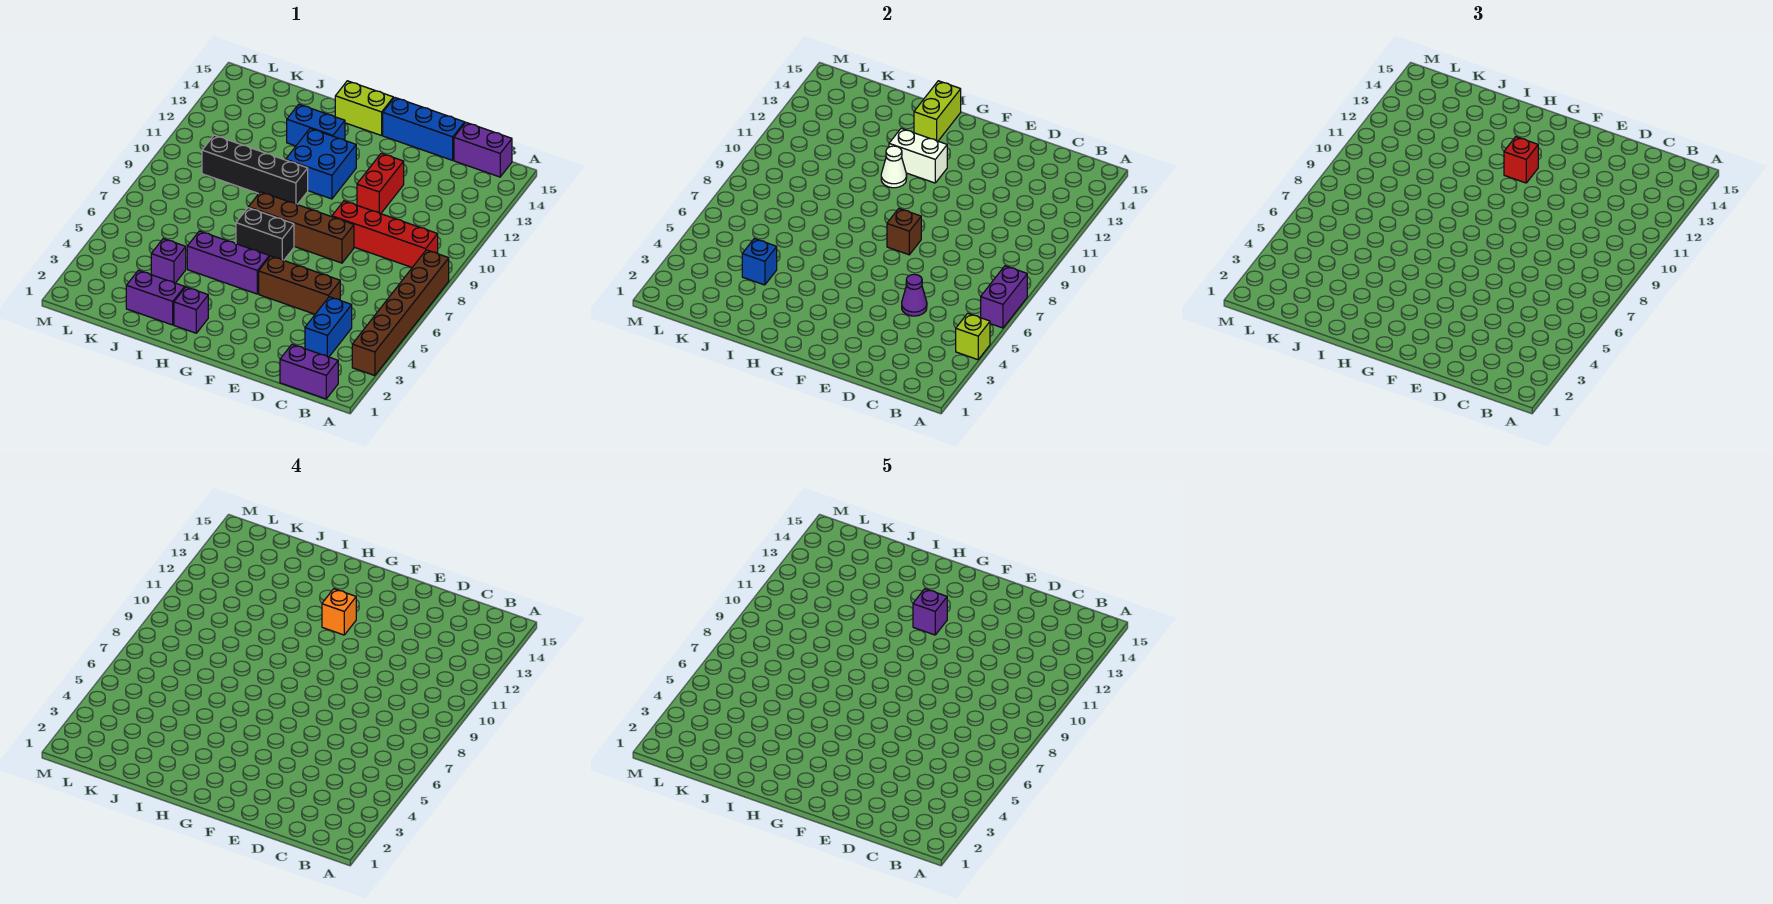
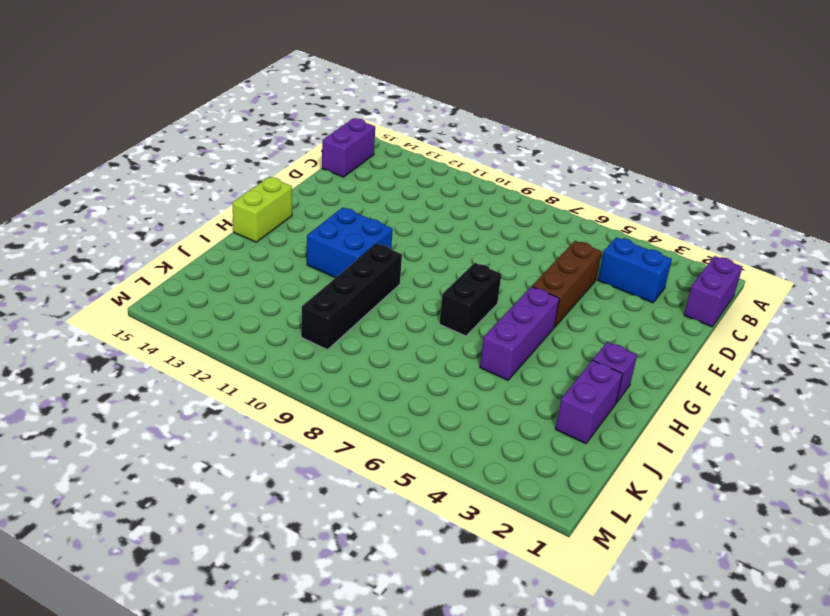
none -> brown brick A3:A8 level 1
none -> red brick B9:E9 level 1
none -> blue brick D15:F15 level 1

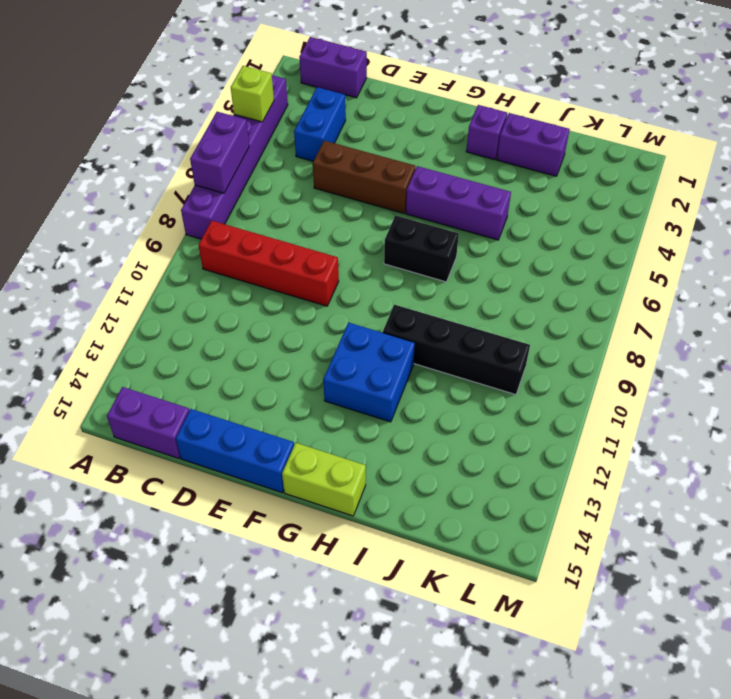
purple brick A3:A8 level 1 -> brown brick A3:A8 level 1
none -> brown brick E8:H8 level 1
none -> red brick E11:E12 level 1
none -> blue brick H13:I13 level 1

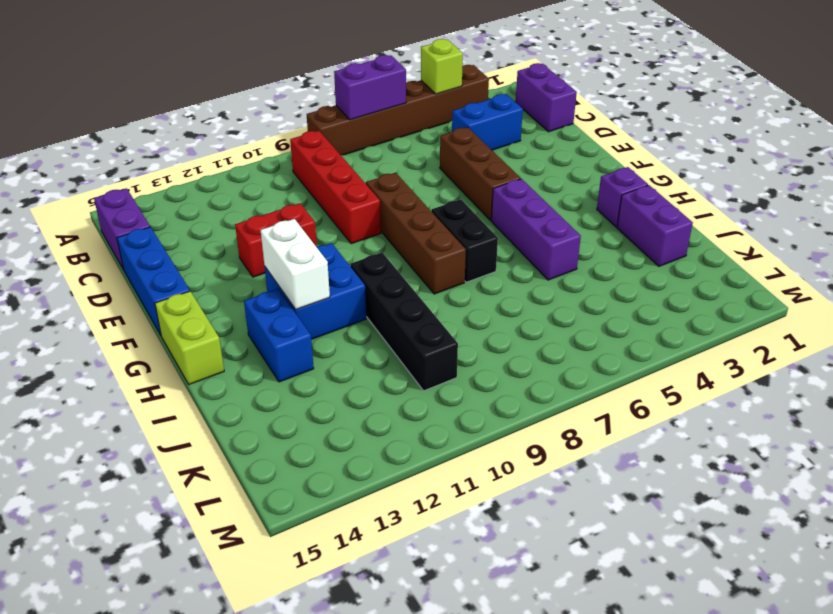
none -> purple brick J4 level 1
none -> purple cone D5 level 2
none -> brown brick F8 level 2

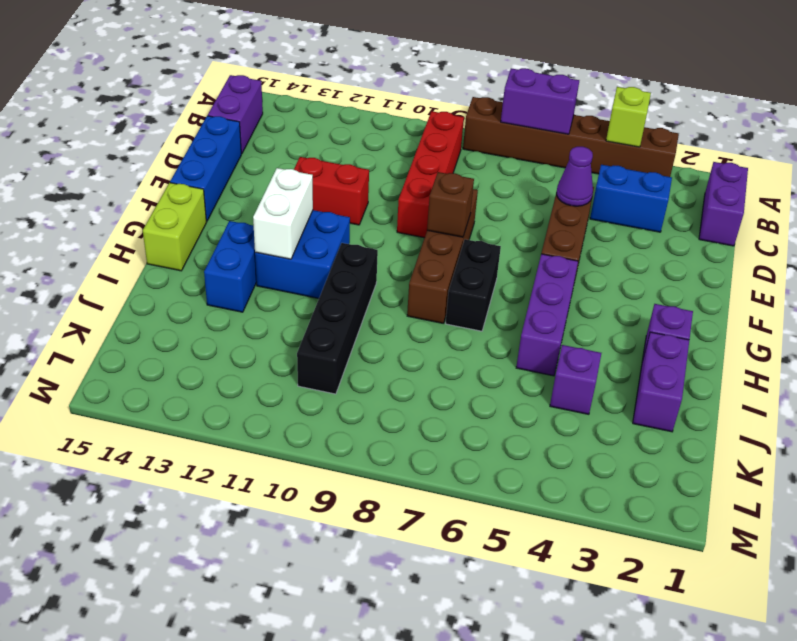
none -> white cone H11 level 2
none -> lime brick H14:H15 level 2
none -> blue brick J4 level 2

